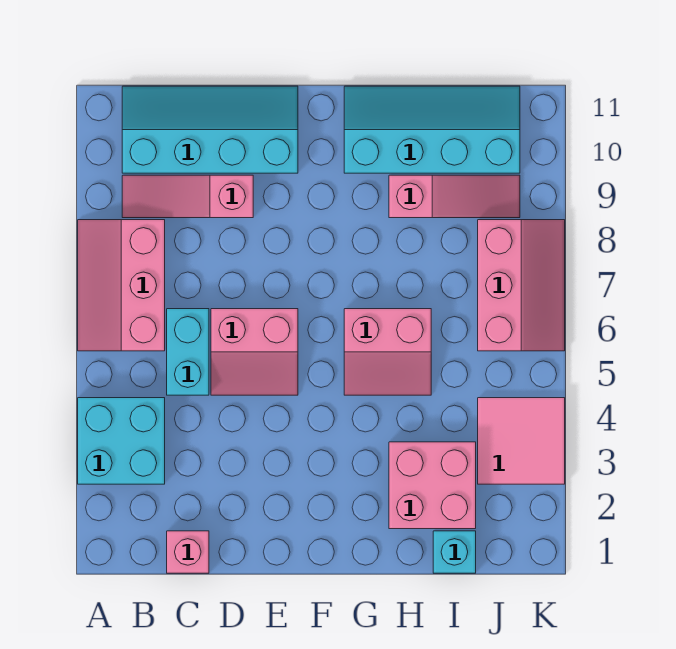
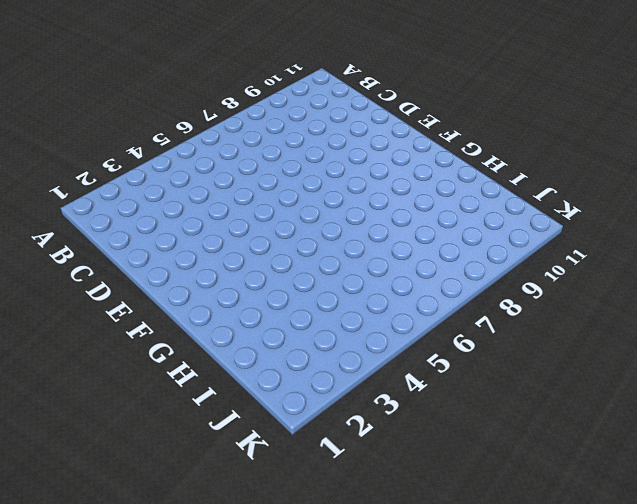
none -> cyan brick A3:B4 level 1
none -> pink slope A6:B8 level 1 top B
none -> pink slope B9:D9 level 1 top D

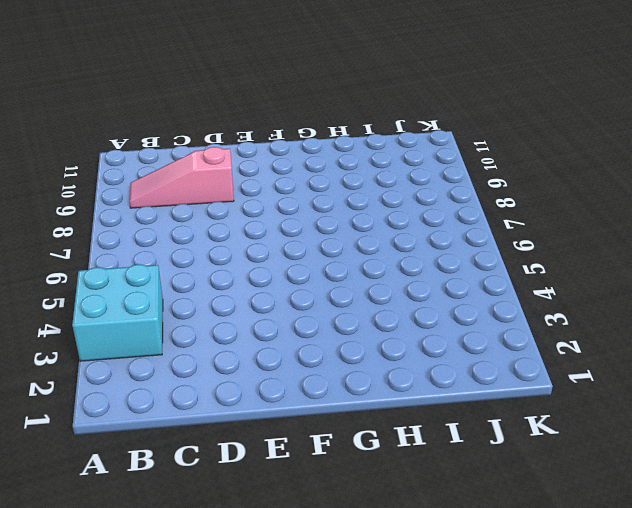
none -> pink slope A6:B8 level 1 top B
none -> cyan slope B10:E11 level 1 top 10
none -> pink brick C1 level 1

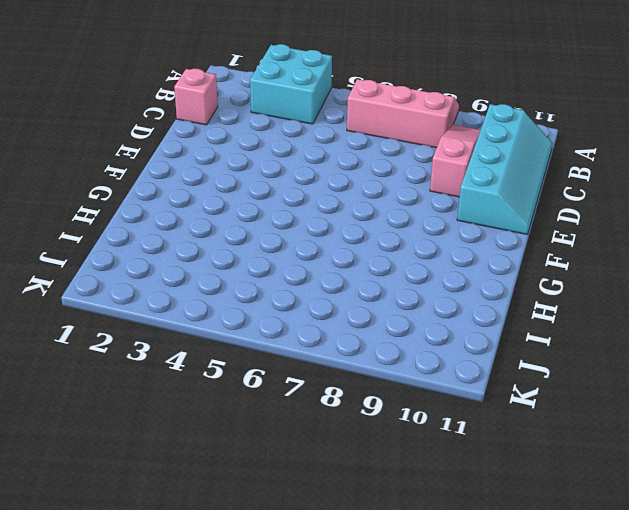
none -> cyan brick C5:C6 level 1
none -> pink slope D5:E6 level 1 top 6
none -> pink slope G5:H6 level 1 top 6

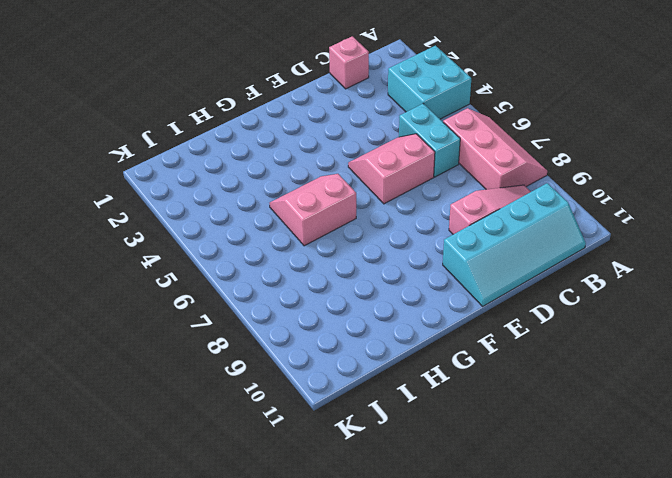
none -> cyan slope G10:J11 level 1 top 10
none -> pink brick H2:I3 level 1
none -> pink slope H9:J9 level 1 top H

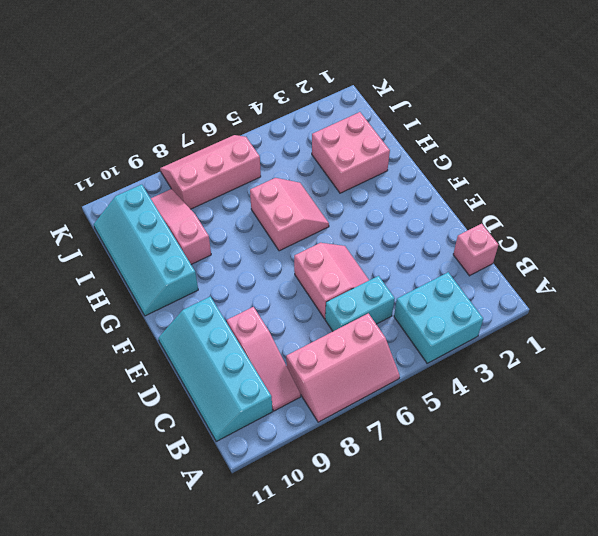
none -> cyan brick I1 level 1
none -> pink tile J3:K4 level 1

